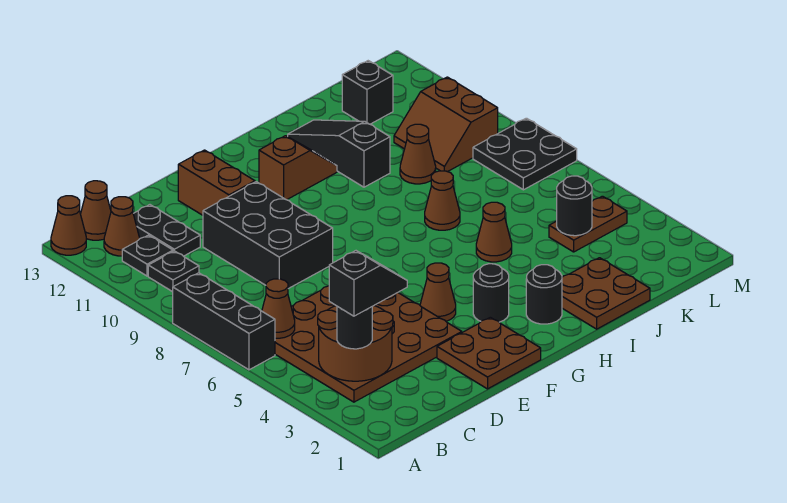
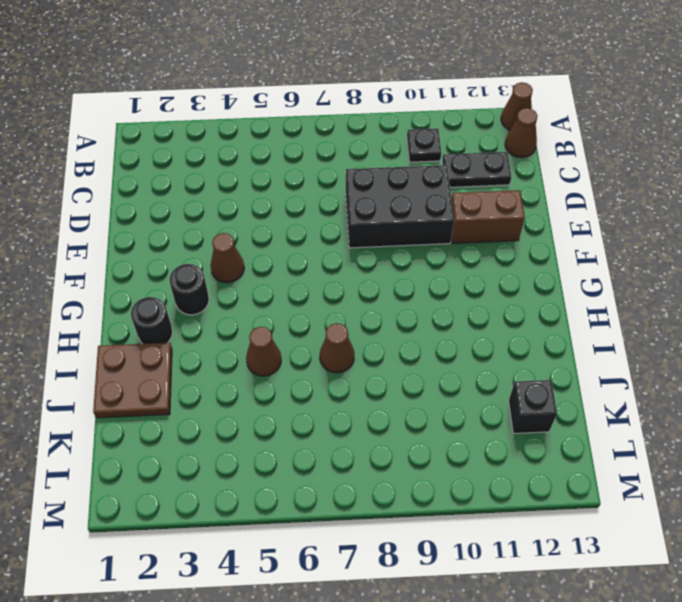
none -> black brick A6:A8 level 1
none -> brown plate B3:E6 level 1
none -> black plate B11 level 1

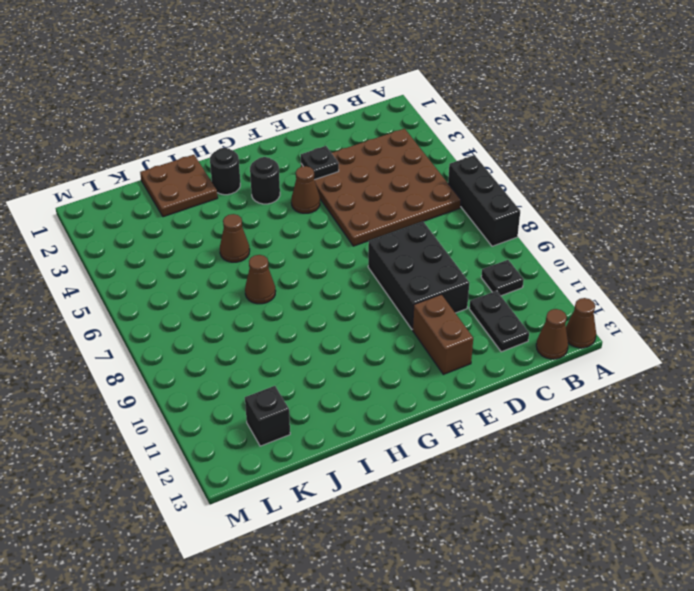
black plate E3 level 2 -> black plate B11 level 1
none -> brown cone B12 level 1
none -> brown plate E1:F2 level 1
none -> brown slope G11:H11 level 1 top G

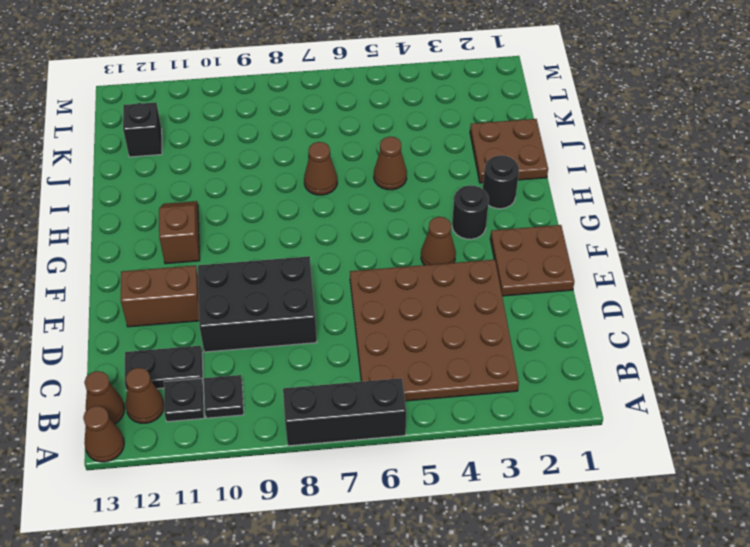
none -> black slope I10:I12 level 1 top 10
none -> brown cone J9 level 1
none -> brown plate K4:L4 level 1

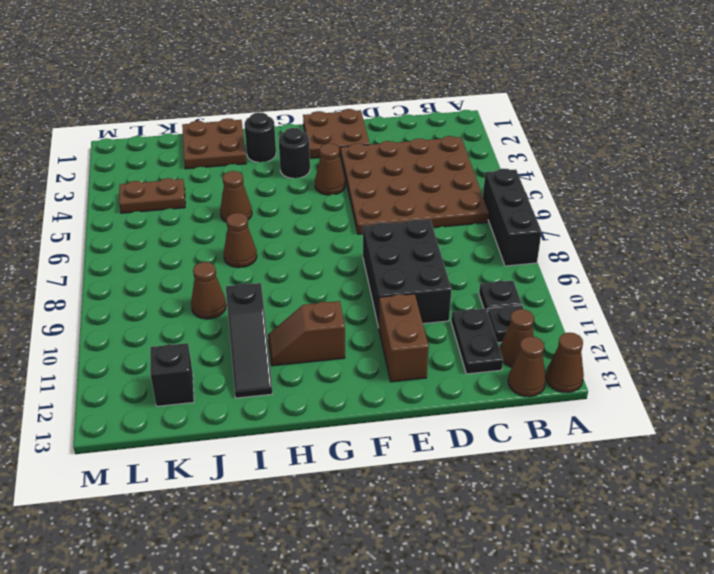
none -> brown slope K9:L10 level 1 top L
none -> black plate L7:M8 level 1
none -> brown round brick B3:C4 level 2

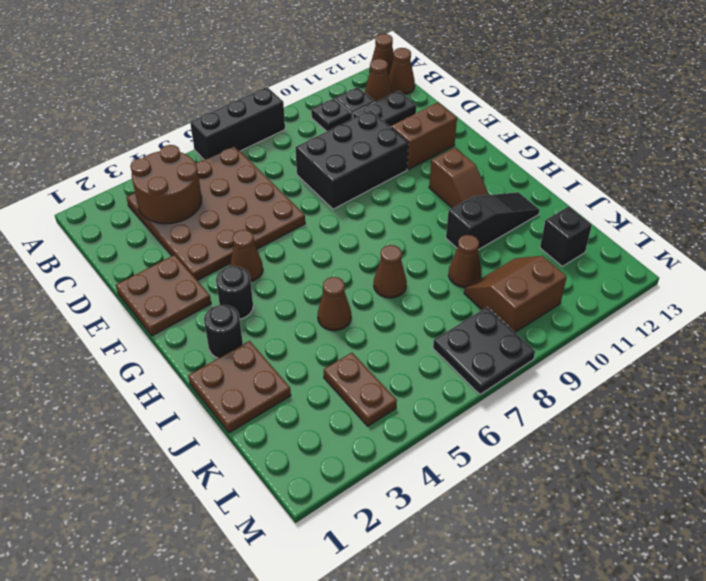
none -> brown cone B6 level 2
none -> black round brick K4 level 2
none -> black round brick B3 level 3

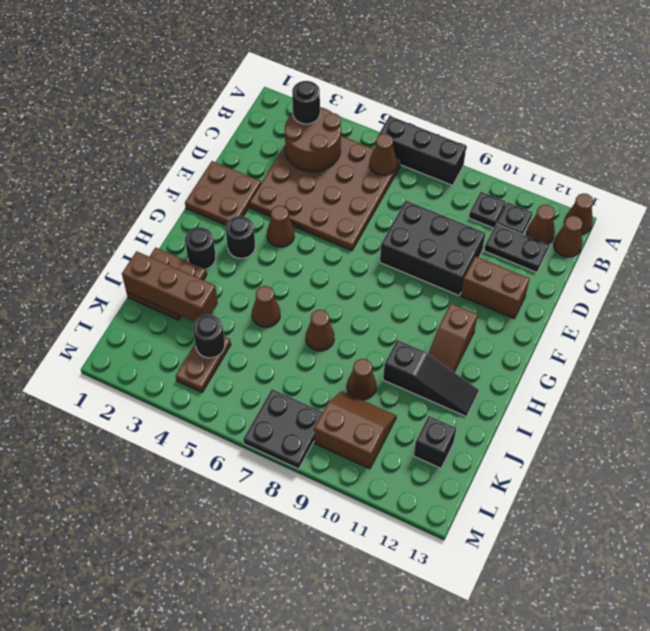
brown brick J1:J3 level 2 -> none
none -> black slope B3:C3 level 4 top B

